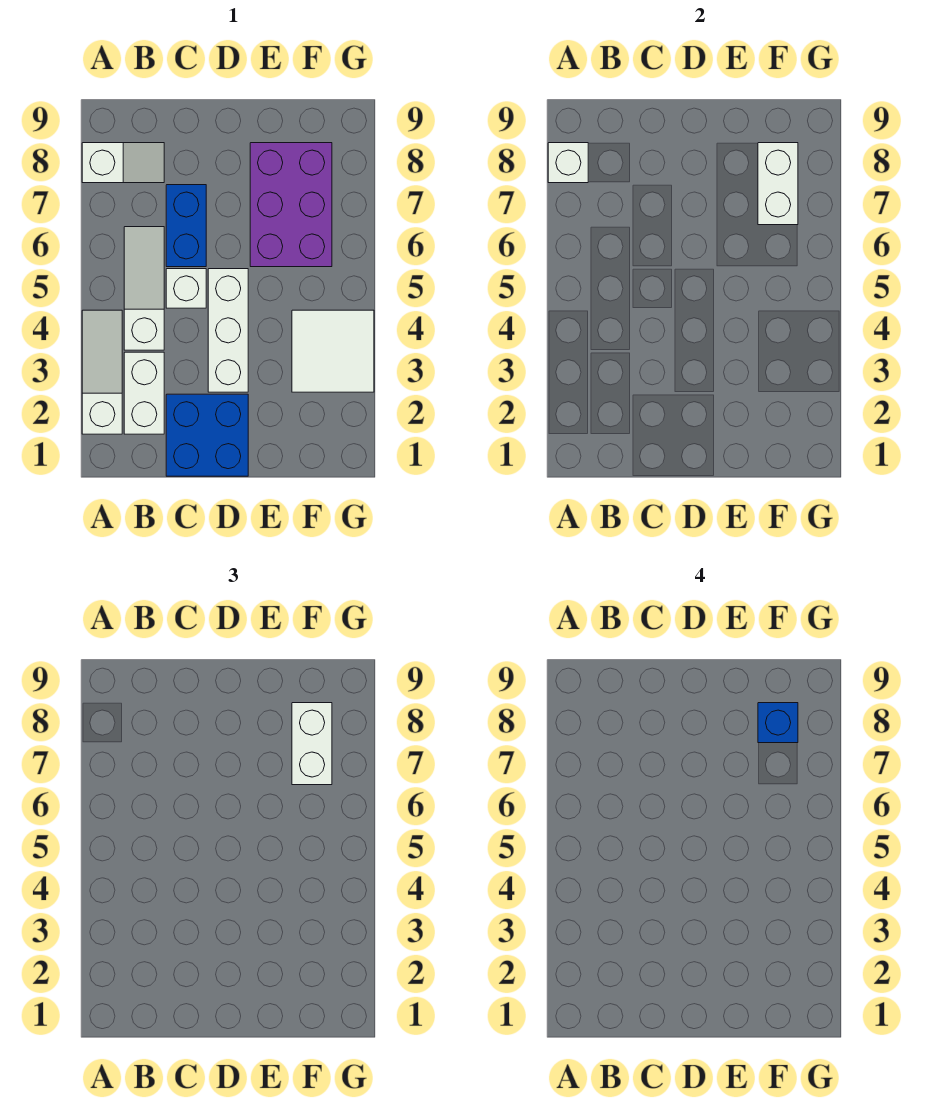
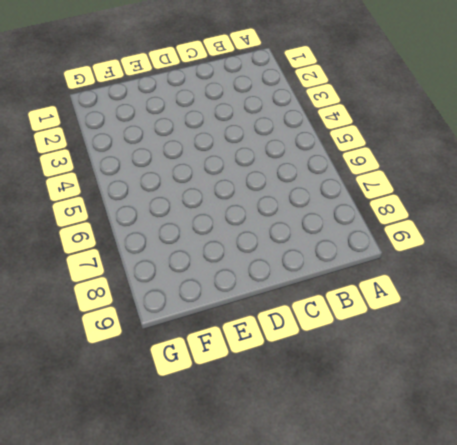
none -> white slope A2:A4 level 1 top 2
none -> white slope A8:B8 level 1 top A
none -> white brick B2:B3 level 1

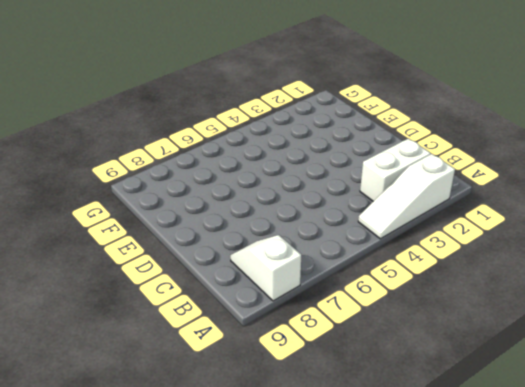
none -> white slope B4:B6 level 1 top 4
none -> blue brick C1:D2 level 1
none -> white brick C5 level 1

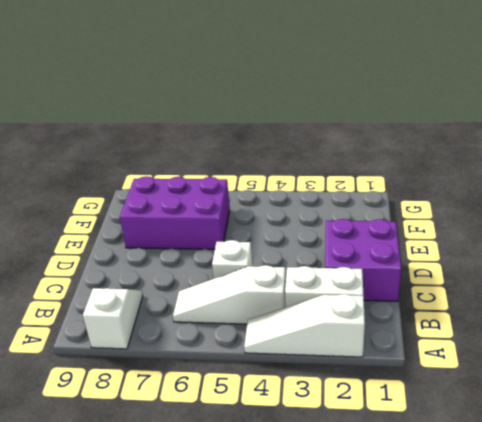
purple brick C1:D2 level 1 -> blue brick C1:D2 level 1
none -> blue brick C6:C7 level 1
none -> white brick D3:D5 level 1
none -> white tile F3:G4 level 1

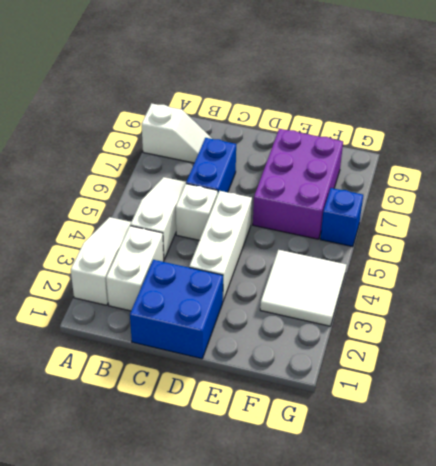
blue brick G6 level 1 -> blue brick F8 level 4
none -> white brick A8 level 2
none -> white brick F7:F8 level 2
none -> white brick F7:F8 level 3

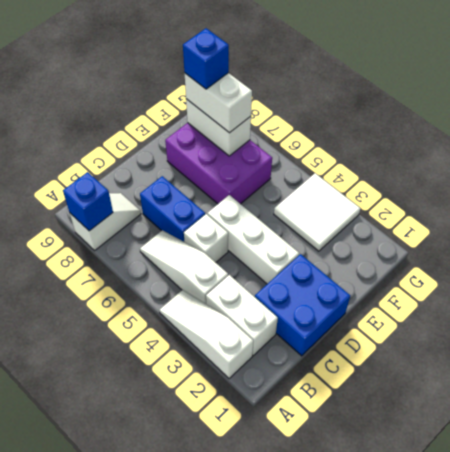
blue brick A8 level 2 -> white brick A8 level 2

